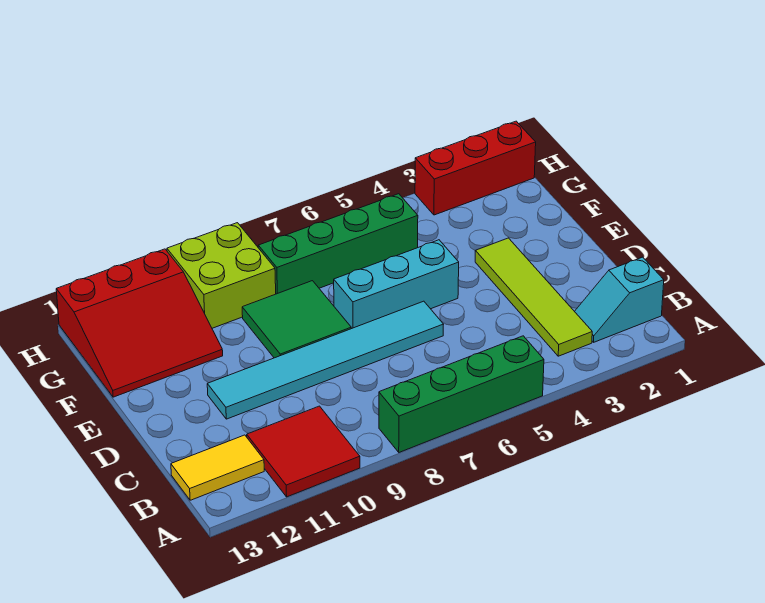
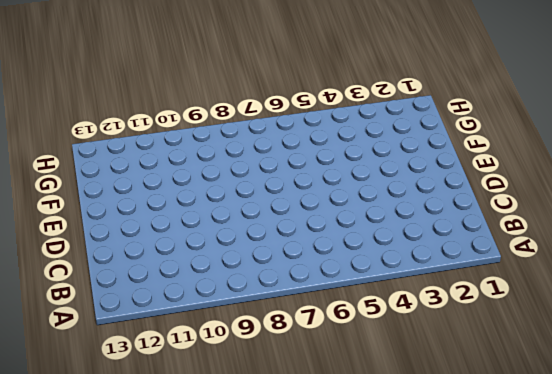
none -> green brick A5:A8 level 1
none -> red tile A10:B11 level 1
none -> cyan slope B1:B2 level 1 top 1

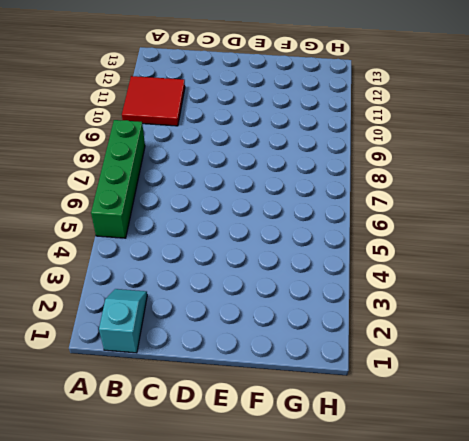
none -> lime tile B3:E3 level 1
none -> yellow tile B12:B13 level 1
none -> cyan tile D6:D11 level 1

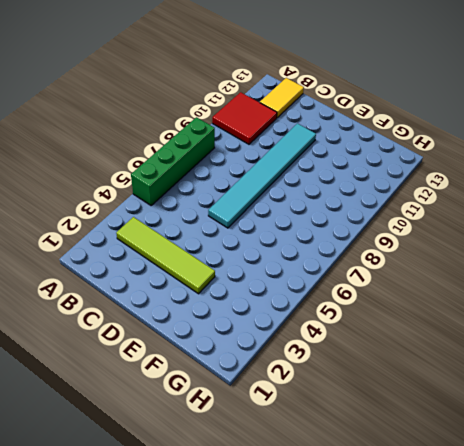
none -> cyan slope B1:B2 level 1 top 1
none -> cyan brick E5:E7 level 1
none -> green tile E8:F9 level 1

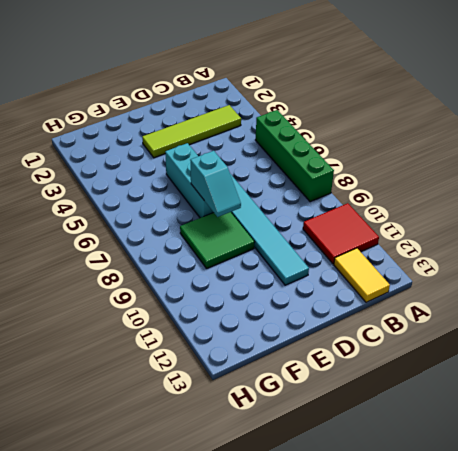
cyan slope E7:E8 level 2 top 7 -> cyan slope B1:B2 level 1 top 1
none -> red slope F11:H13 level 1 top H
none -> green brick G5:G8 level 1
none -> lime brick G9:H10 level 1

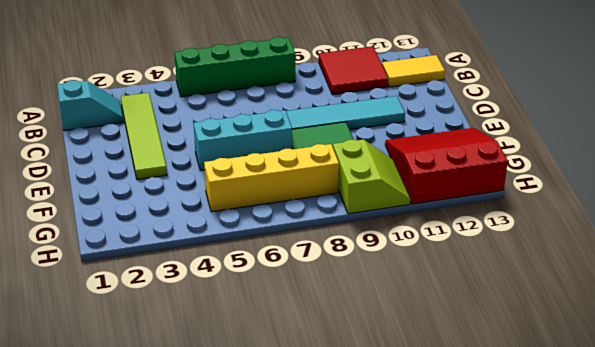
yellow brick G5:G8 level 1 -> green brick G5:G8 level 1
lime slope G9:H10 level 1 top 9 -> lime brick G9:H10 level 1
none -> red brick H1:H3 level 1

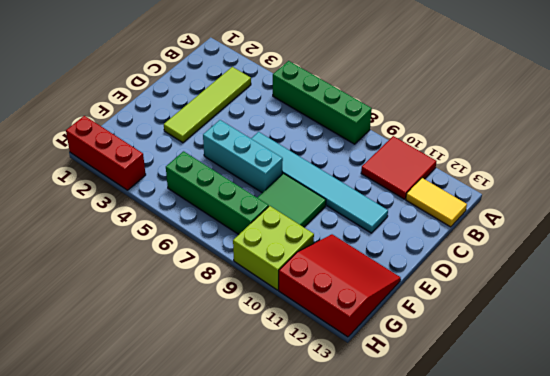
none -> cyan slope B1:B2 level 1 top 1

